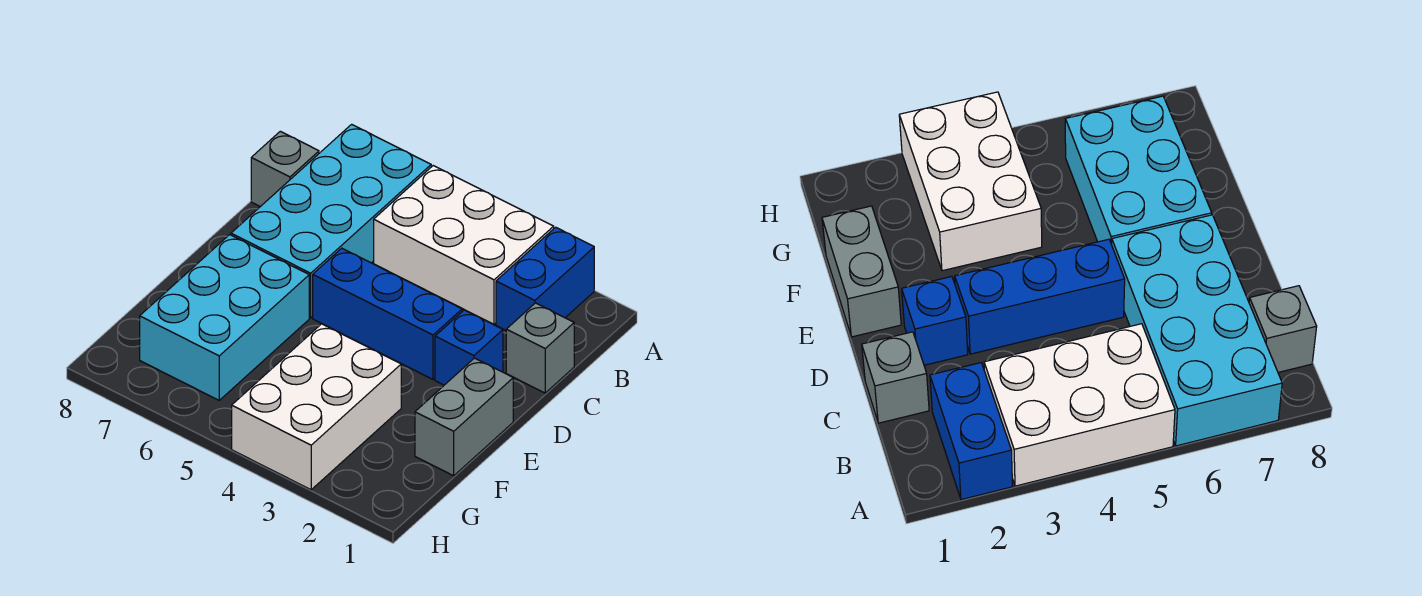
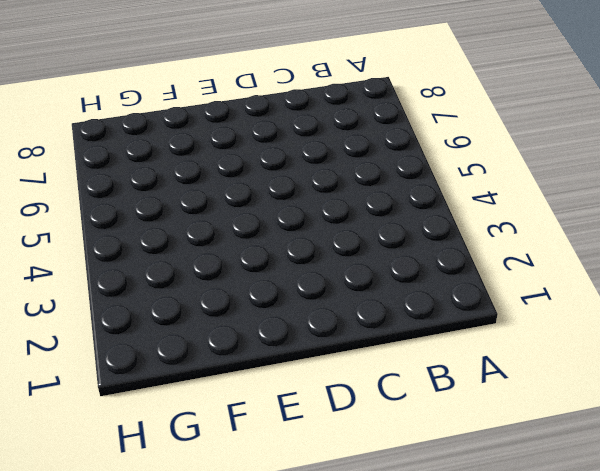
none -> blue brick A2:B2 level 1
none -> white brick A3:B5 level 1

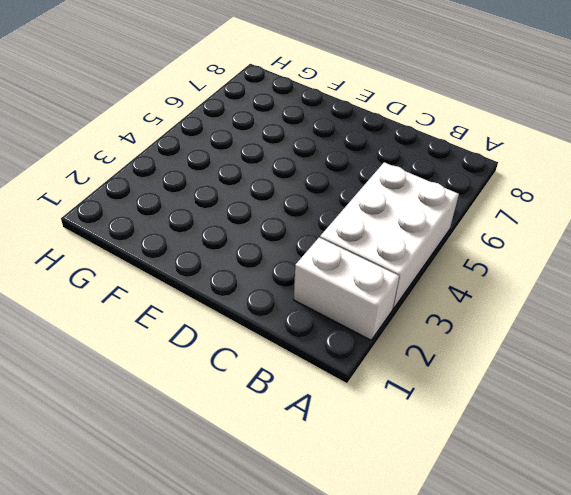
white brick A2:B2 level 1 -> blue brick A2:B2 level 1
none -> cyan brick A6:D7 level 1
none -> grey brick B8 level 1

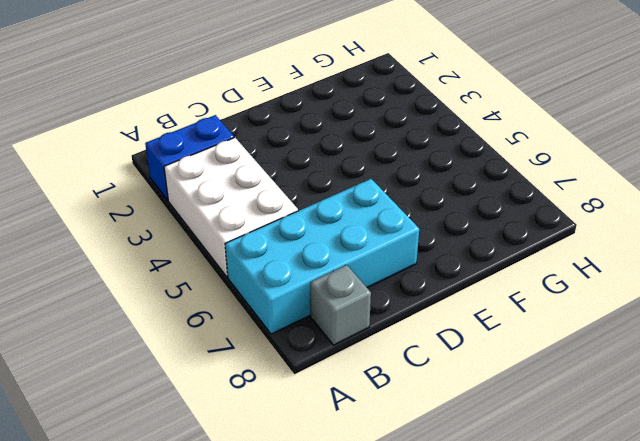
none -> grey brick C1 level 1
none -> blue brick D2 level 1

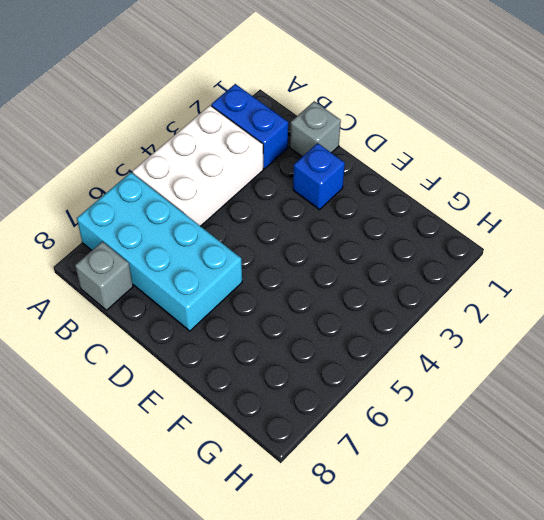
none -> blue brick D3:D5 level 1
none -> grey brick E1:F1 level 1

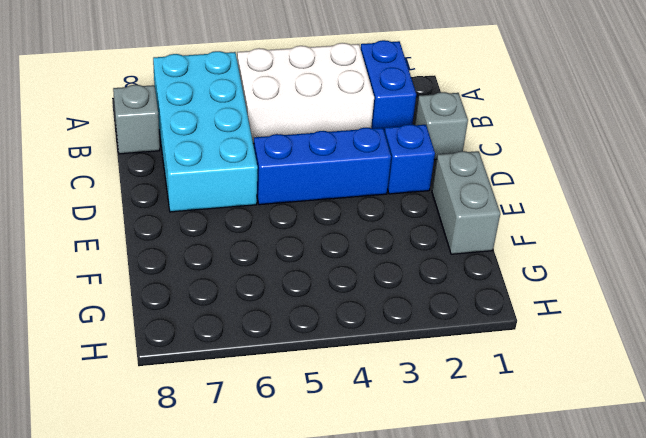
none -> cyan brick E6:G7 level 1
none -> white brick F3:H4 level 1

